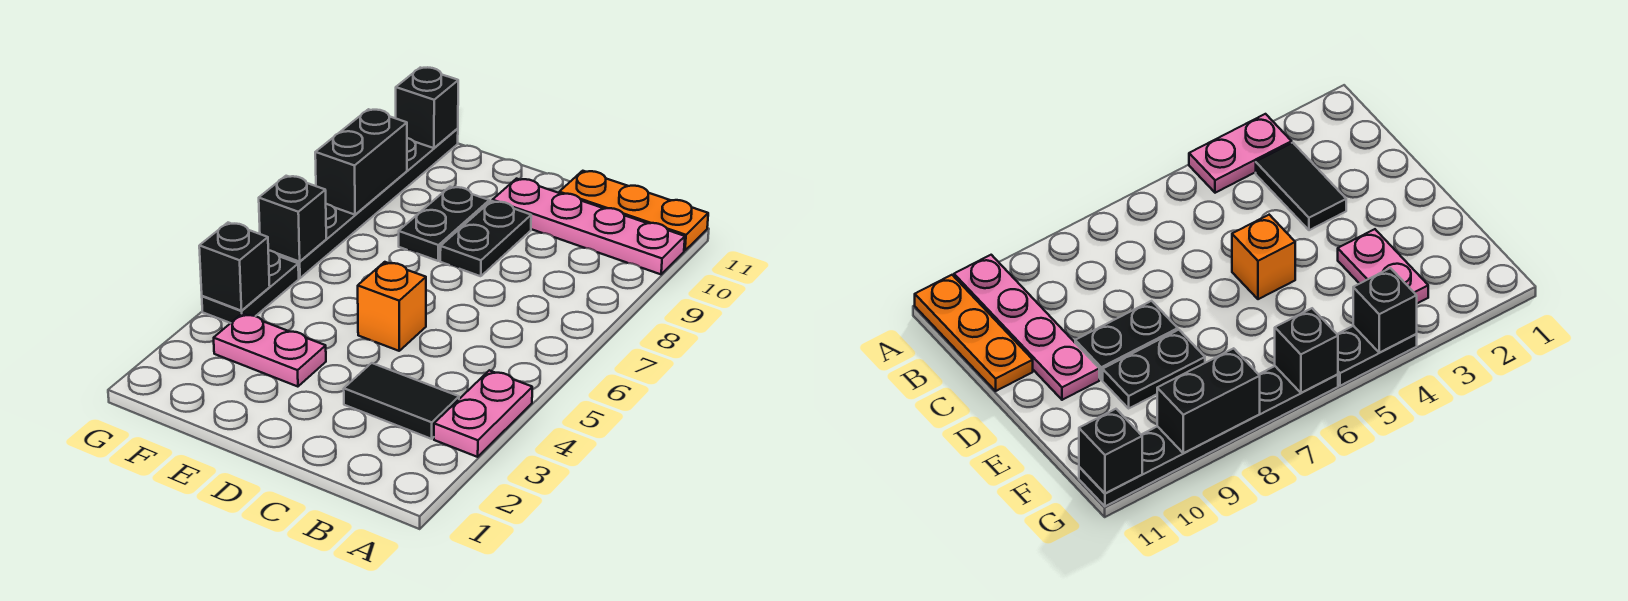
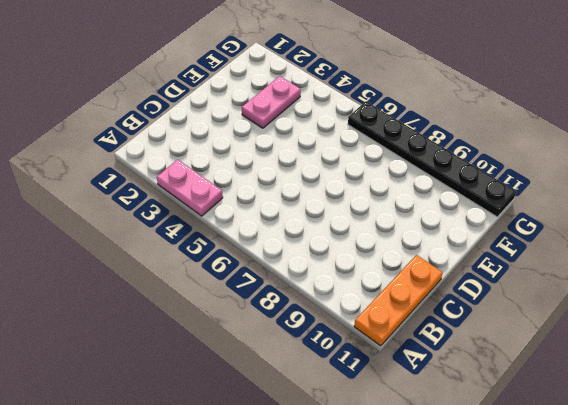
none -> pink plate A10:D10 level 1
none -> black tile B3:C3 level 1
none -> orange brick D5 level 1

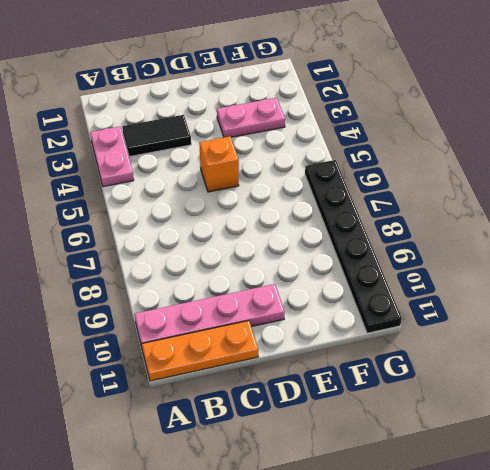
none -> black plate D8:D9 level 1
none -> black plate E8:E9 level 1
none -> black plate G4:G5 level 1

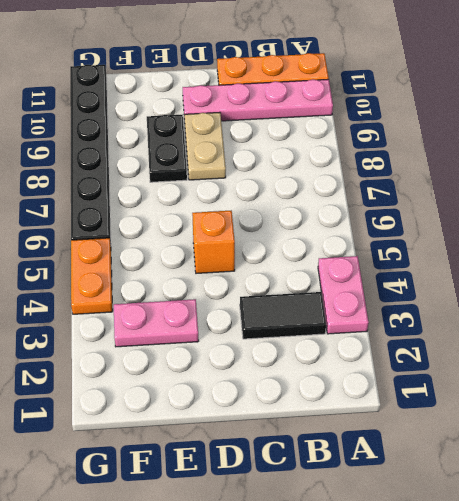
tan plate D8:D9 level 1 -> black plate D8:D9 level 1
orange plate G4:G5 level 1 -> black plate G4:G5 level 1
none -> black brick G4 level 2
none -> black brick G6 level 2
none -> black brick G8:G9 level 2

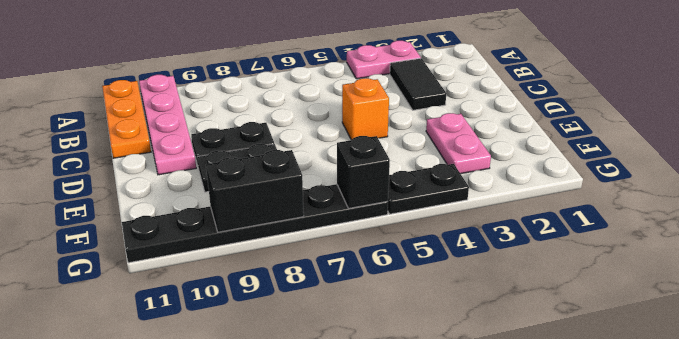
none -> black brick G4 level 2
none -> black brick G11 level 2

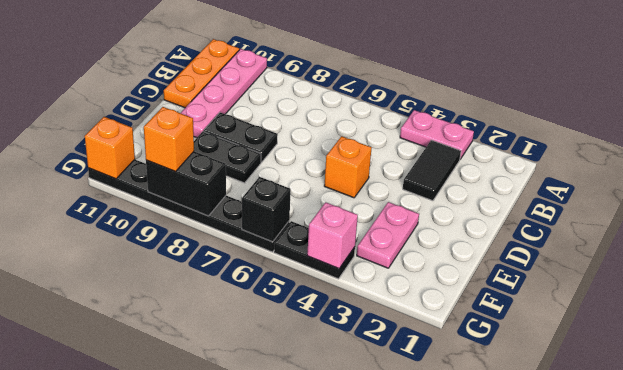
pink brick G4 level 2 -> black brick G4 level 2
orange brick G9 level 3 -> none
orange brick G11 level 2 -> black brick G11 level 2

